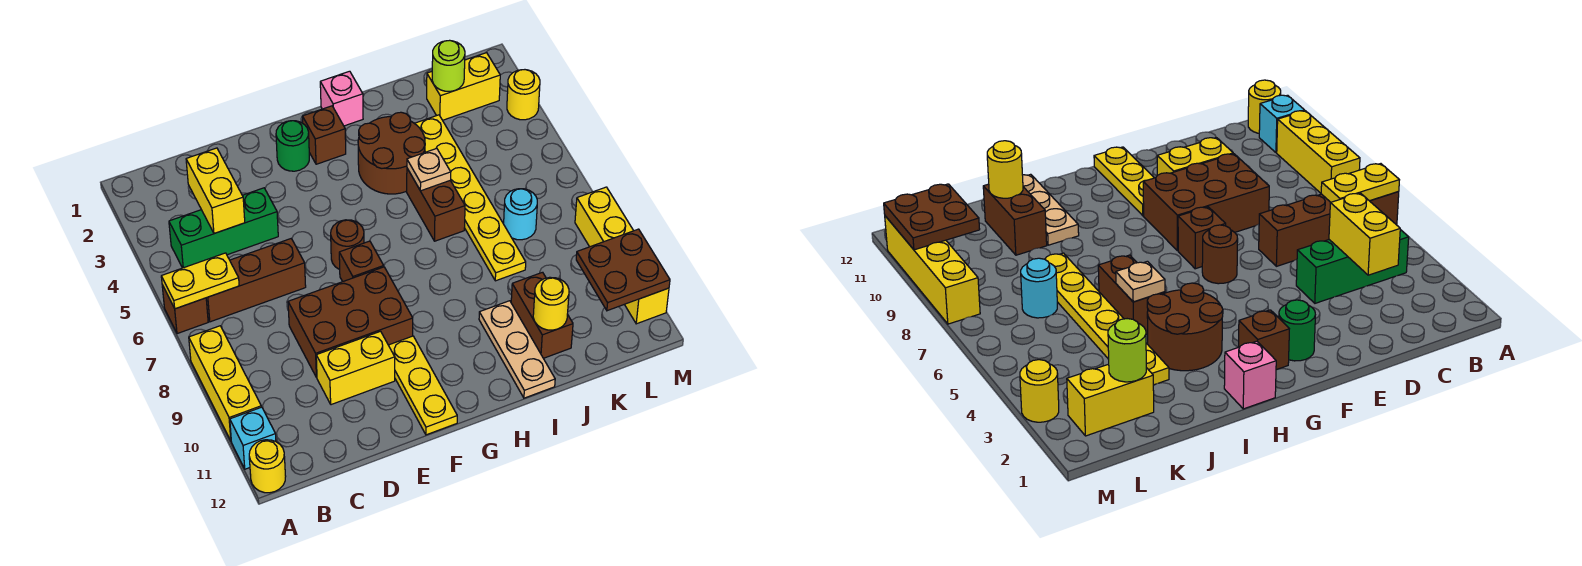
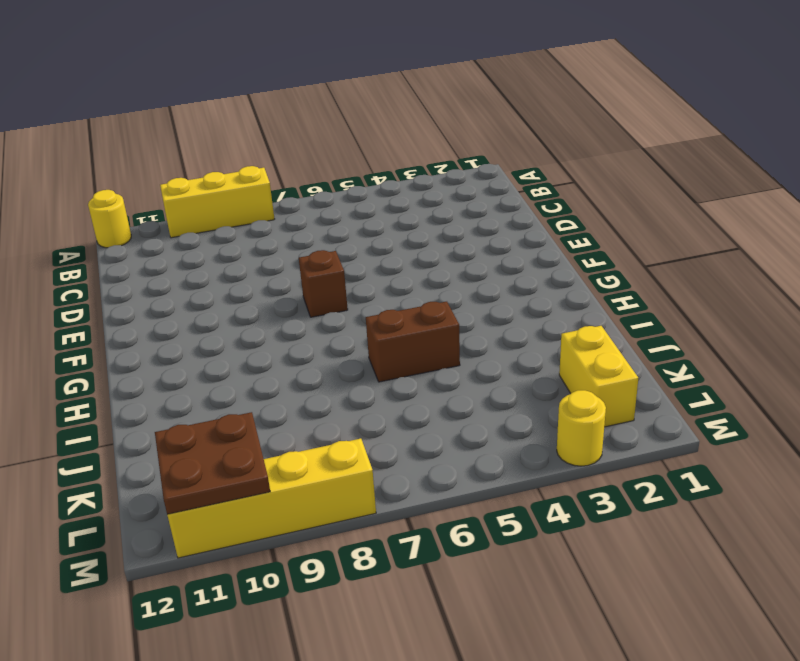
none -> brown brick A6 level 1
none -> cyan brick A11 level 1
none -> green brick B4:D4 level 1

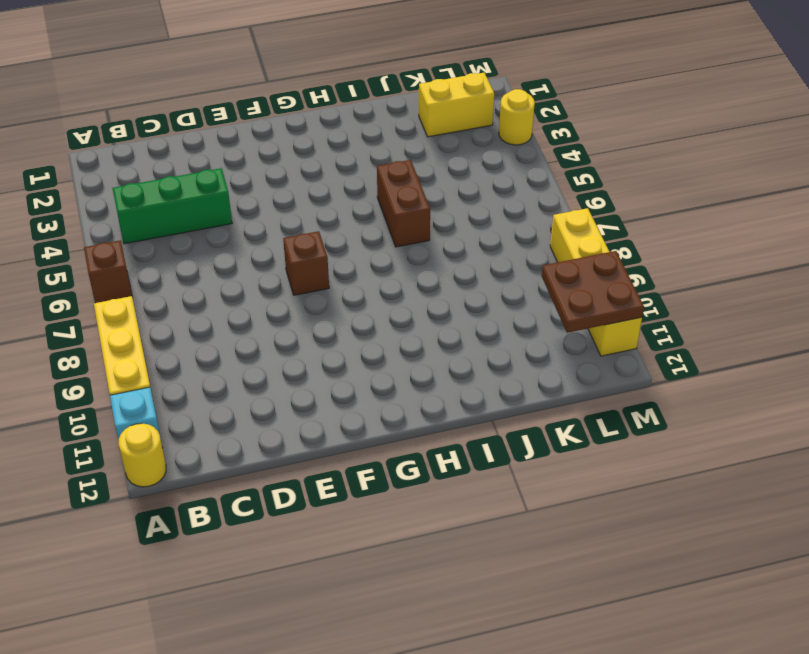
none -> brown brick B6:D6 level 1
none -> brown brick D8:F9 level 1
none -> yellow brick D10:E10 level 1

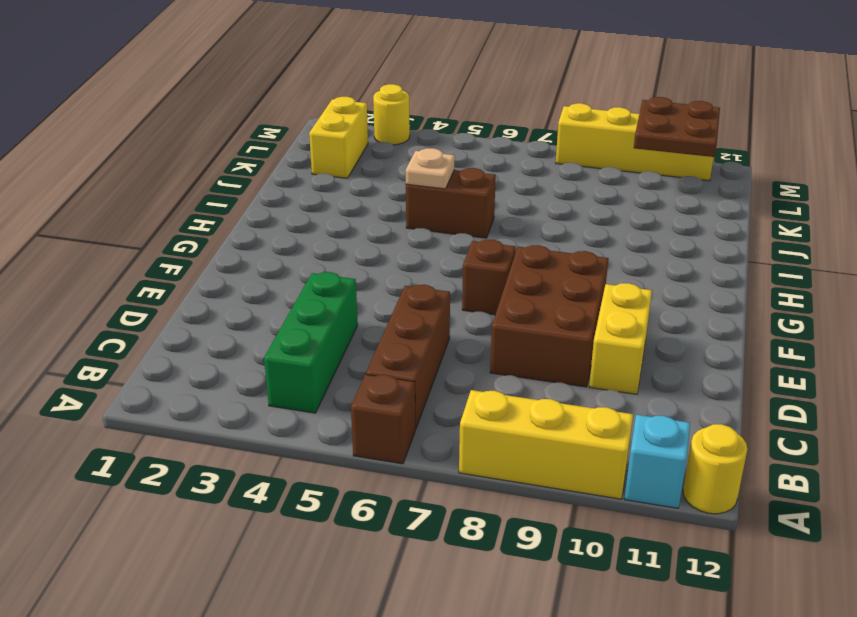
none -> green round brick F2 level 1
none -> brown round brick F6 level 1
none -> yellow plate F10:F12 level 1

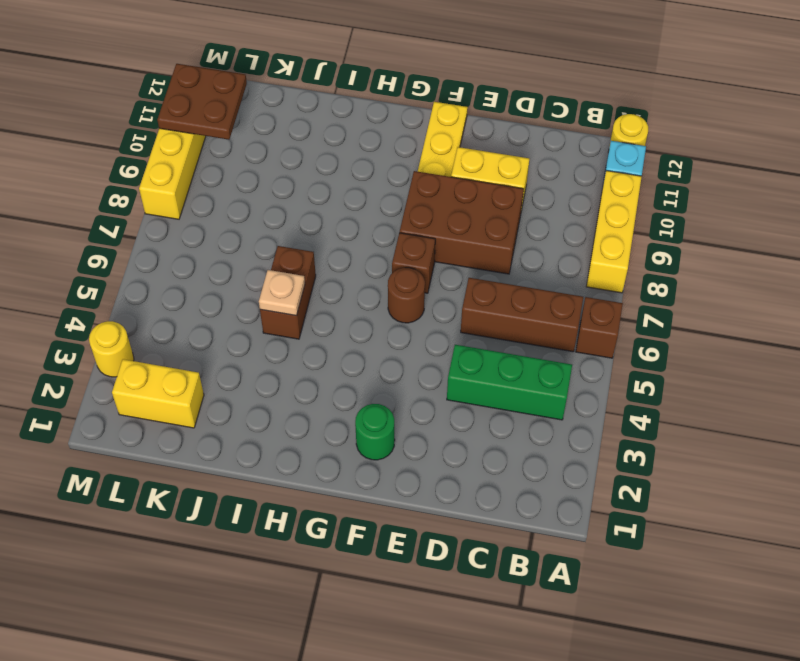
none -> brown brick G2 level 1
none -> pink brick H1 level 1
none -> brown round brick H3:I4 level 1

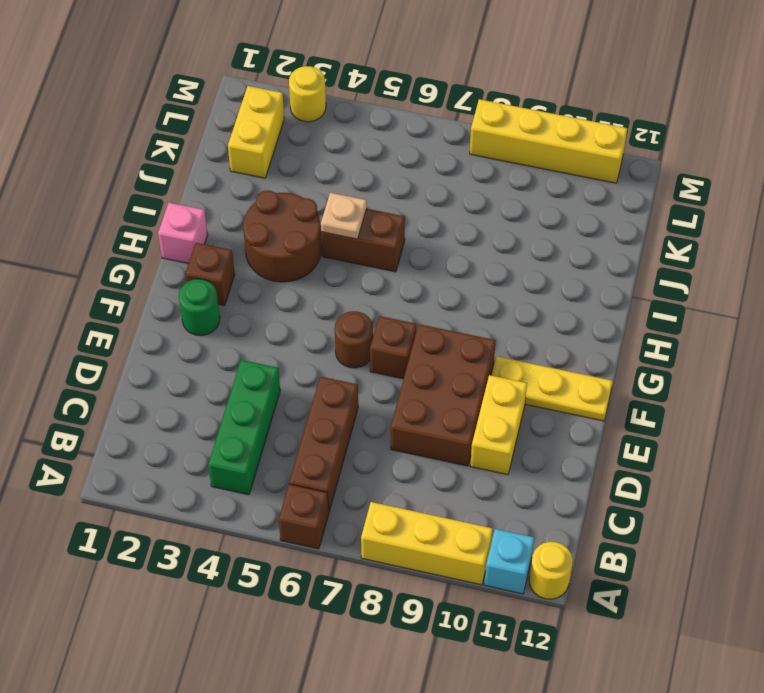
none -> tan plate I10:I12 level 1
none -> yellow plate J3:J8 level 1
none -> brown brick J10:J11 level 1

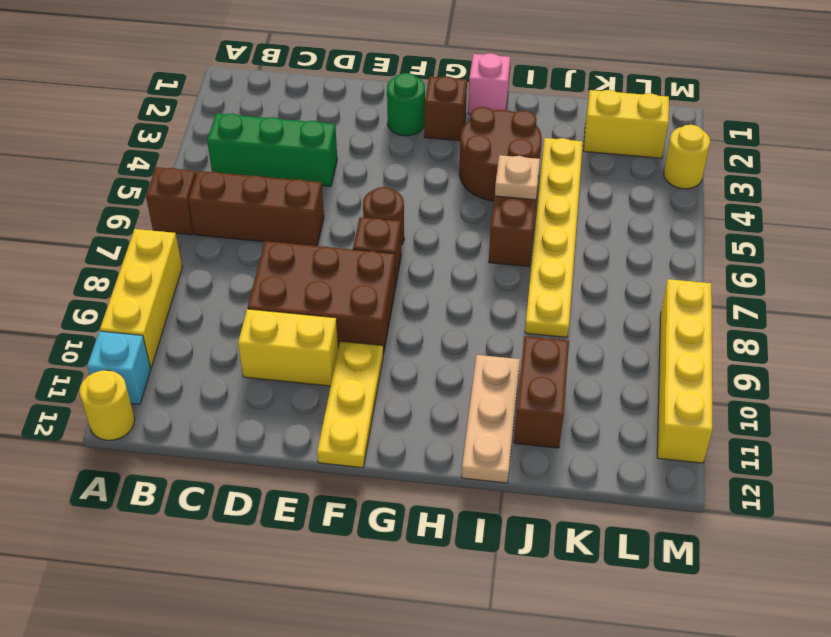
none -> cyan round brick K7 level 1
none -> yellow plate A6:B6 level 2
none -> yellow brick C3:C4 level 2

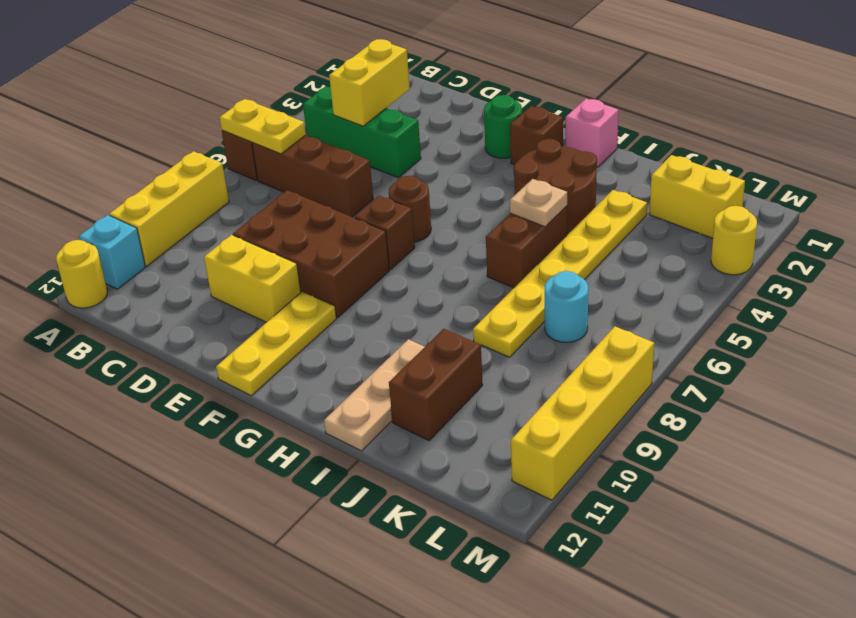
none -> yellow round brick J11 level 2
none -> lime round brick K2 level 2
none -> brown plate L10:M11 level 2

